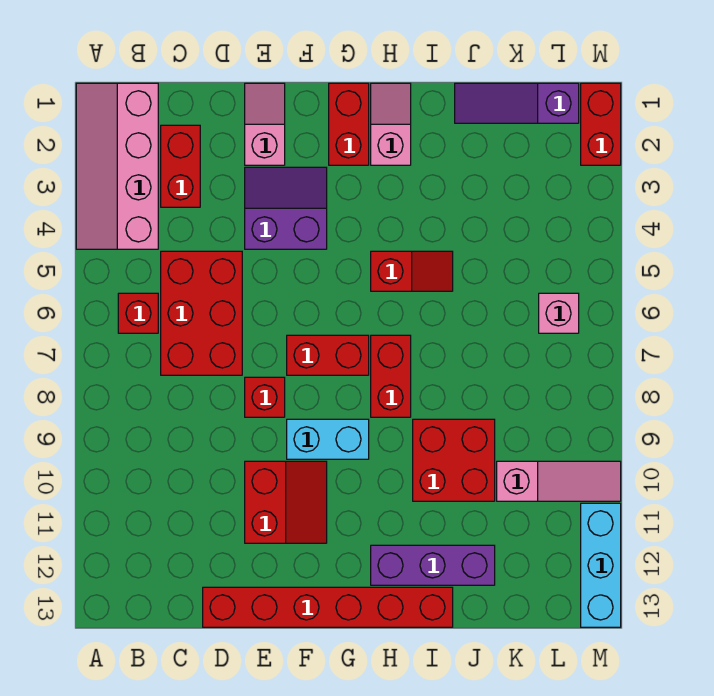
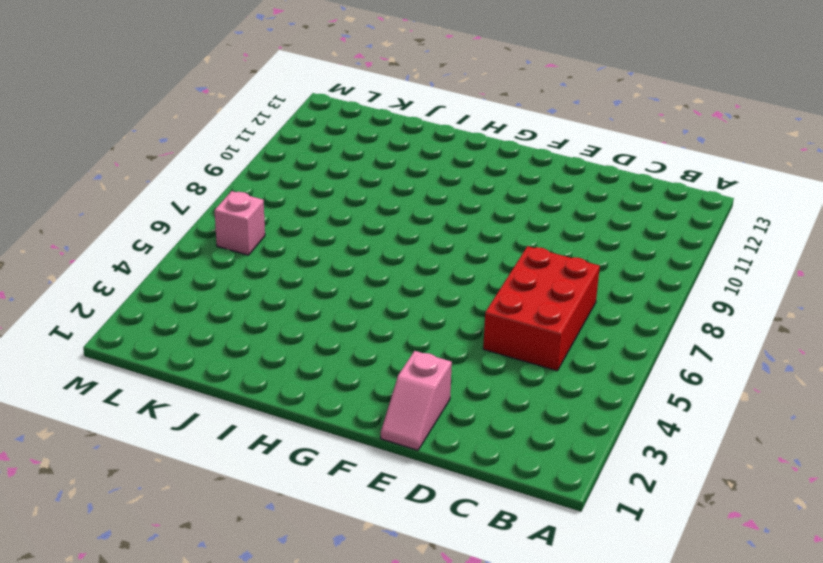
none -> pink slope A1:B4 level 1 top B
none -> red brick B6 level 1
none -> red brick C2:C3 level 1

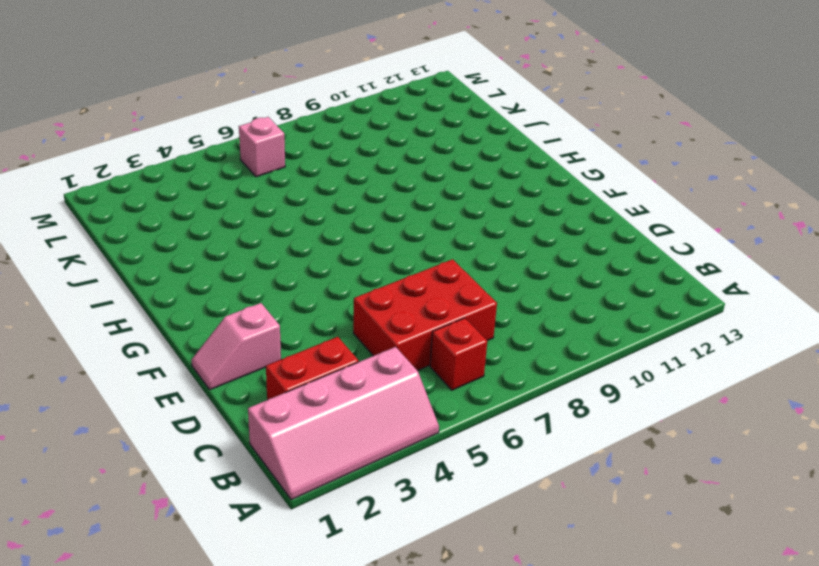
none -> red brick D13:I13 level 1
none -> purple slope E3:F4 level 1 top 4
none -> red brick E8 level 1

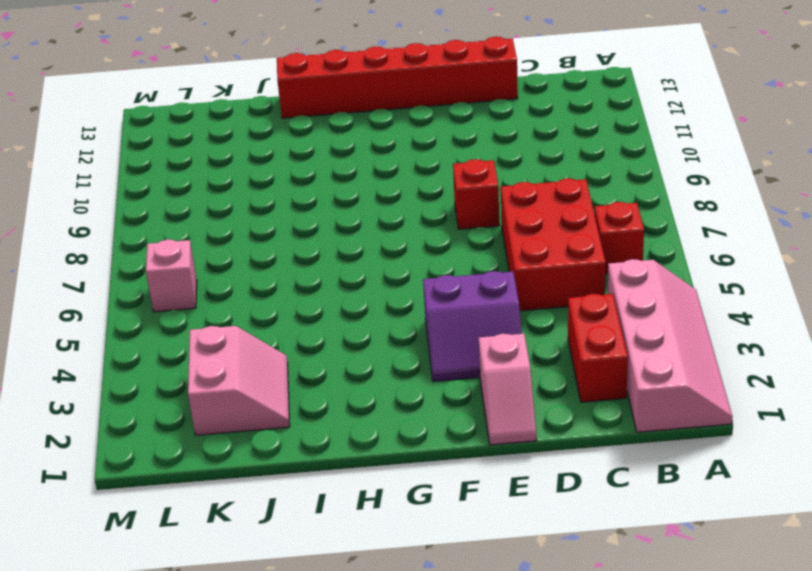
pink slope J2:K3 level 1 top K -> none
none -> red slope E10:F11 level 1 top E
none -> red brick F7:G7 level 1
none -> cyan brick F9:G9 level 1

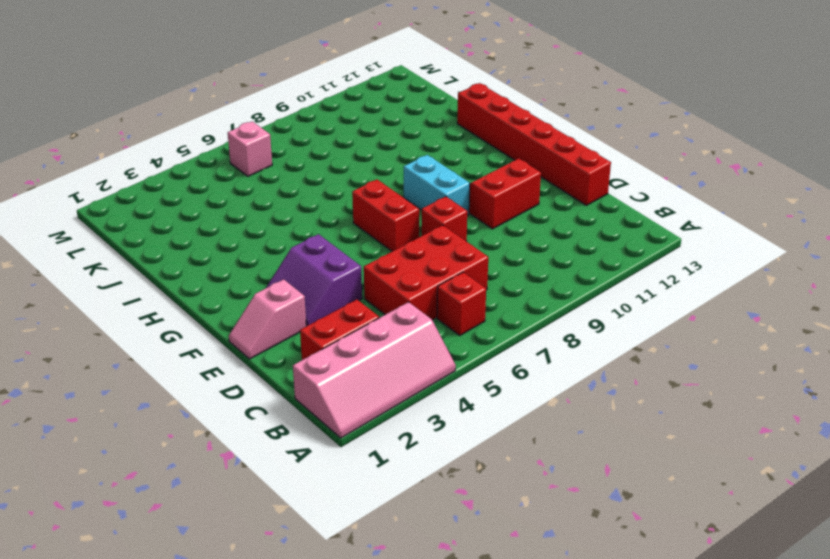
none -> red brick G1:G2 level 1
none -> pink slope H1:H2 level 1 top 2
none -> red slope H5:I5 level 1 top H

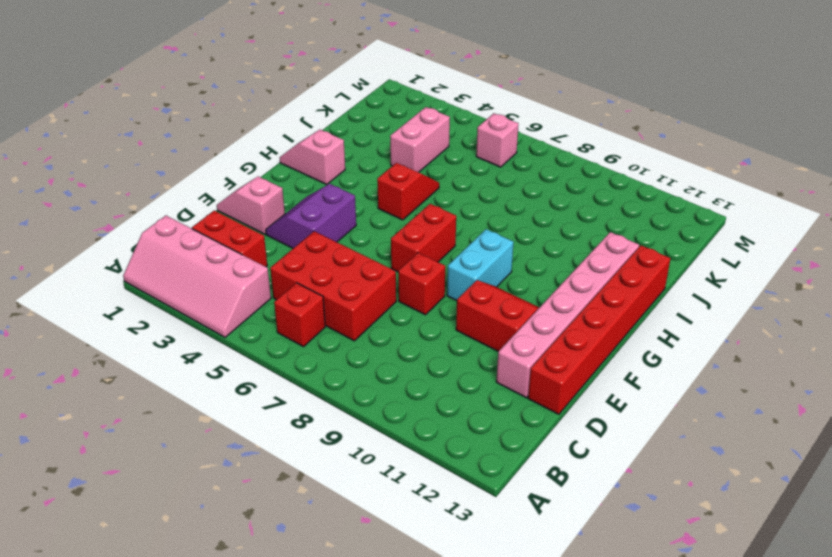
pink brick D12:I12 level 1 -> purple brick H12:J12 level 1
pink brick J4:K4 level 1 -> none
none -> red brick G1:G2 level 1
none -> red brick H7:H8 level 1
none -> red brick I9:J10 level 1

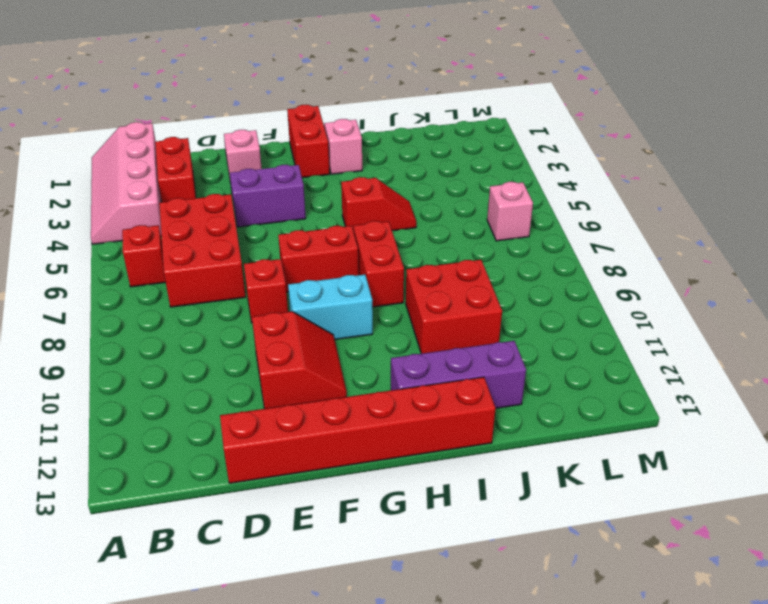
none -> purple slope J1:L1 level 1 top L
none -> pink slope K10:M10 level 1 top K
none -> red brick M1:M2 level 1

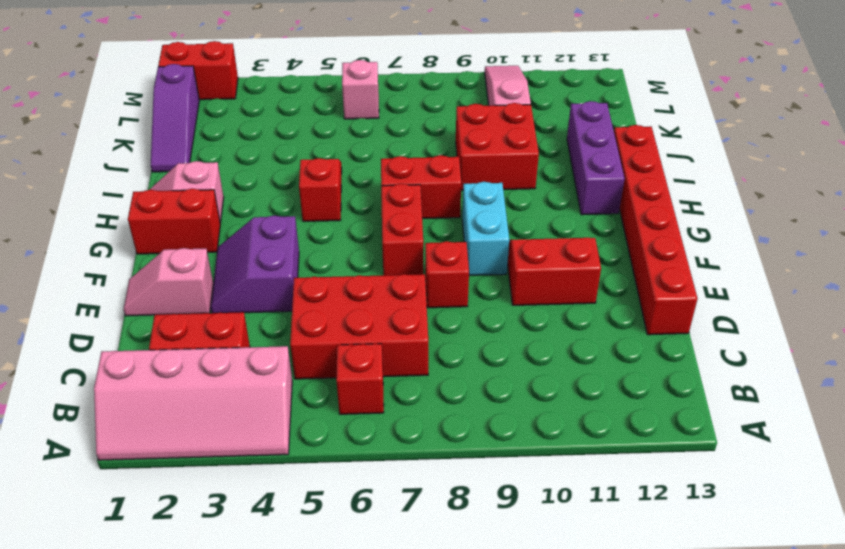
none -> cyan brick M11:M13 level 1

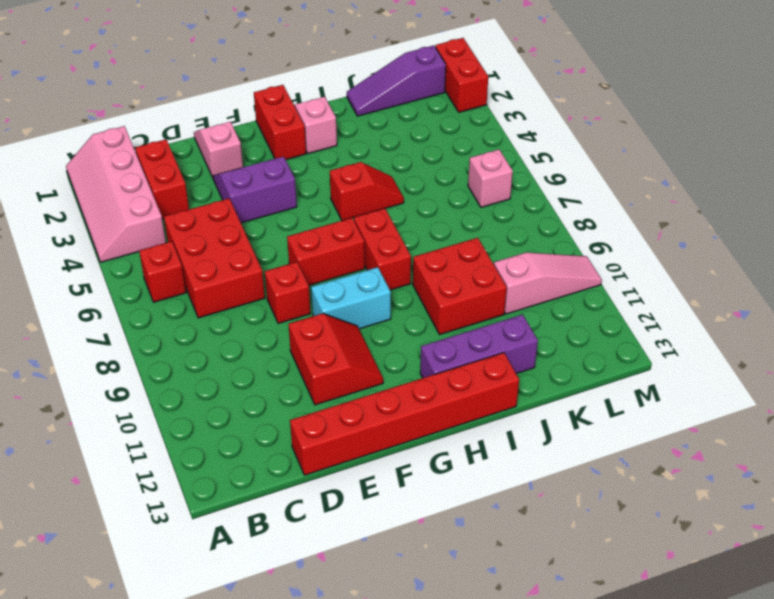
none -> cyan brick M11:M13 level 1

